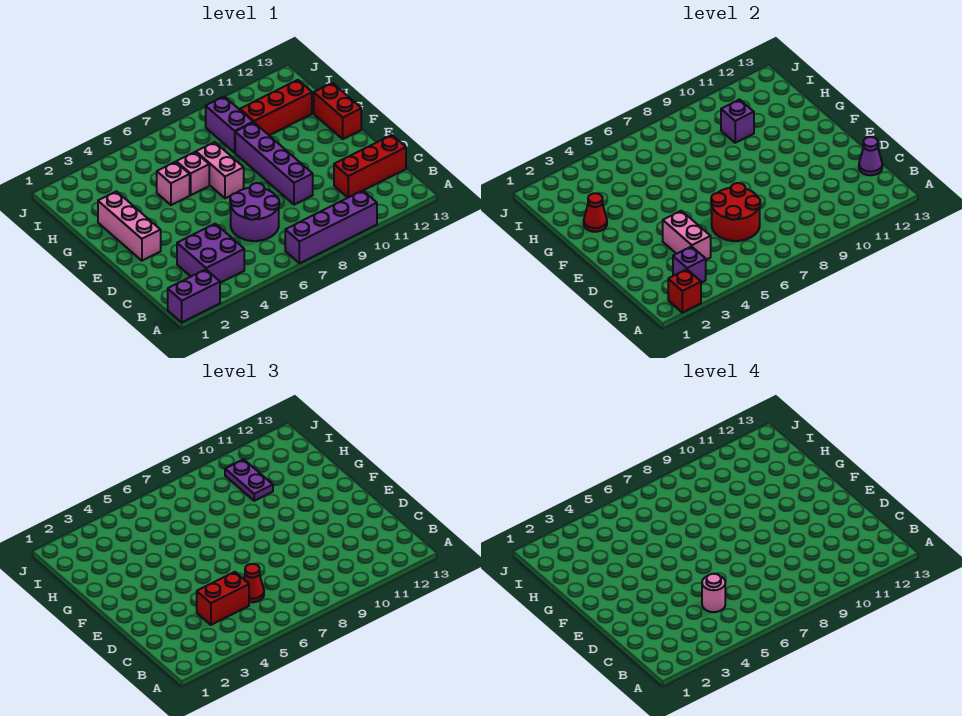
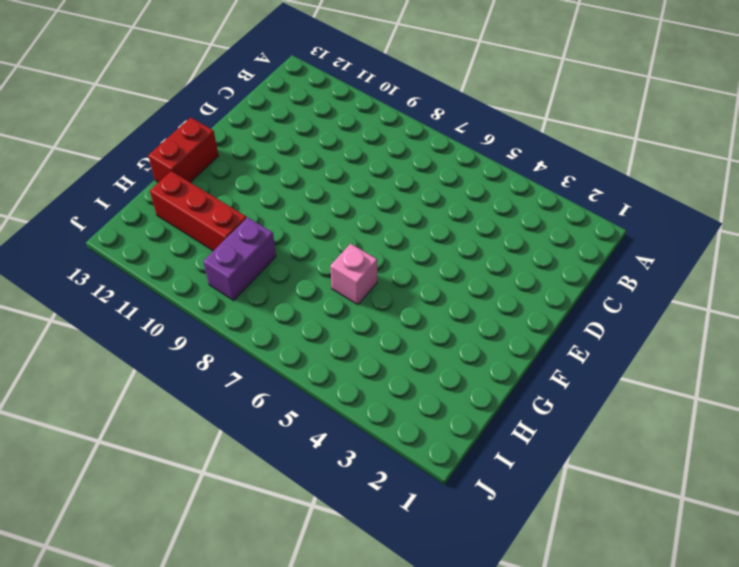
none -> purple brick A1:A2 level 1
none -> purple brick A7:A10 level 1
none -> purple brick B3:C4 level 1

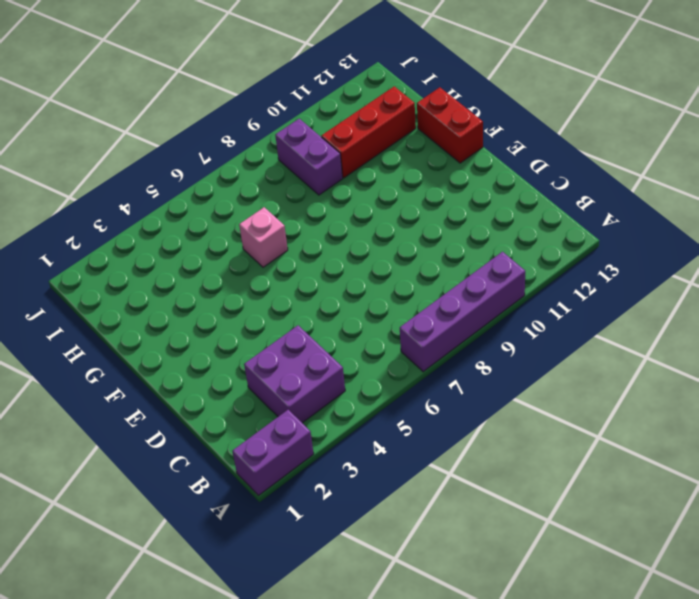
none -> purple round brick C6:D7 level 1
none -> red brick C11:C13 level 1
none -> purple brick D9:G9 level 1

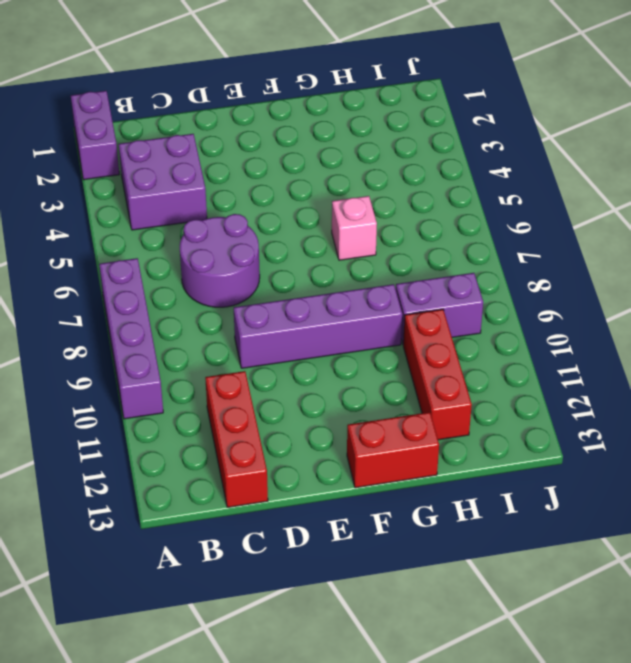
none -> pink brick E2:G2 level 1
none -> pink brick F7:G7 level 1
none -> pink brick G5 level 1

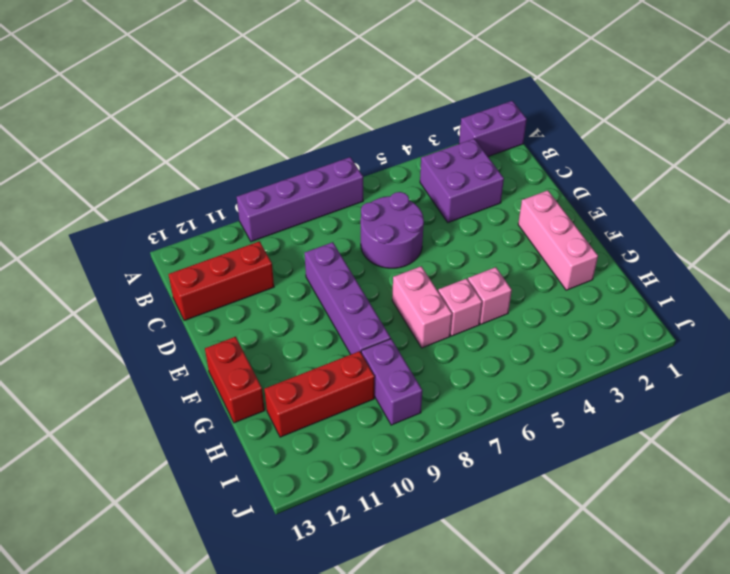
none -> red brick A2 level 2
none -> purple brick B3 level 2
none -> pink brick C4:D4 level 2

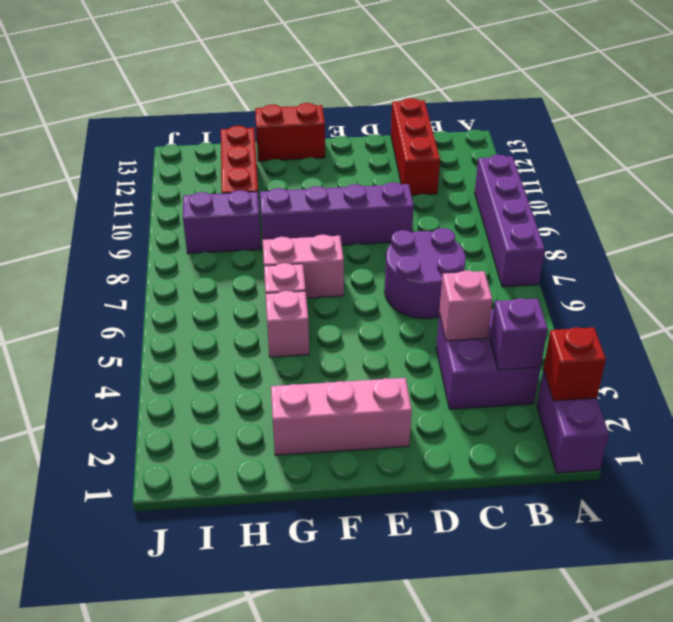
pink brick C4 level 2 -> pink brick C4:D4 level 2
none -> red round brick C6:D7 level 2
none -> purple cone C13 level 2
none -> red cone G2 level 2

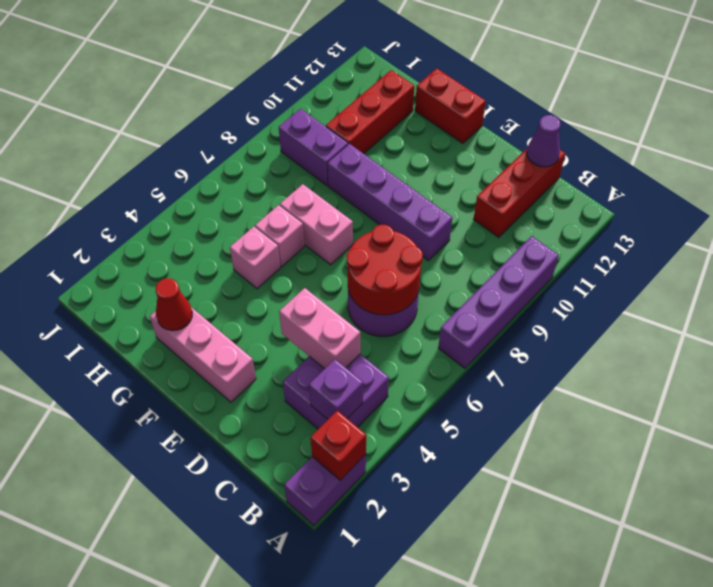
none -> purple brick H10 level 2
none -> red brick C4:C5 level 3
none -> red cone C6 level 3

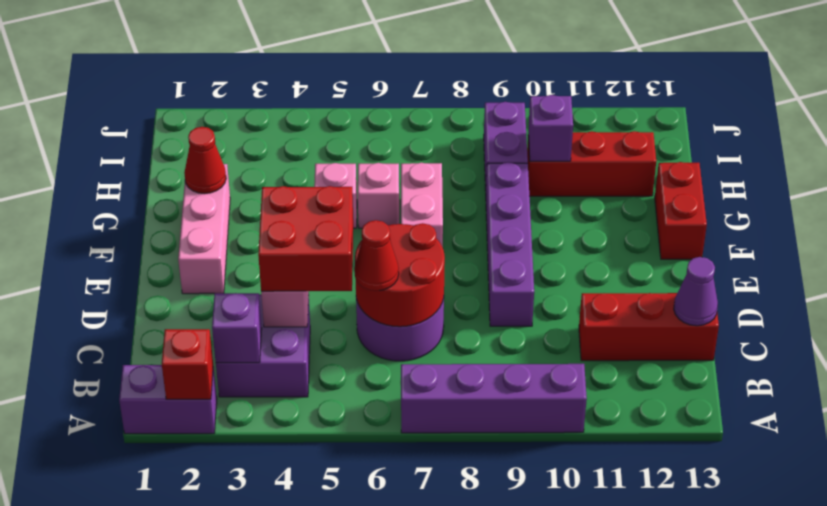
red brick C4:D5 level 3 -> red brick C4:C5 level 3
none -> purple plate H10:I10 level 3
none -> pink round brick C5 level 4

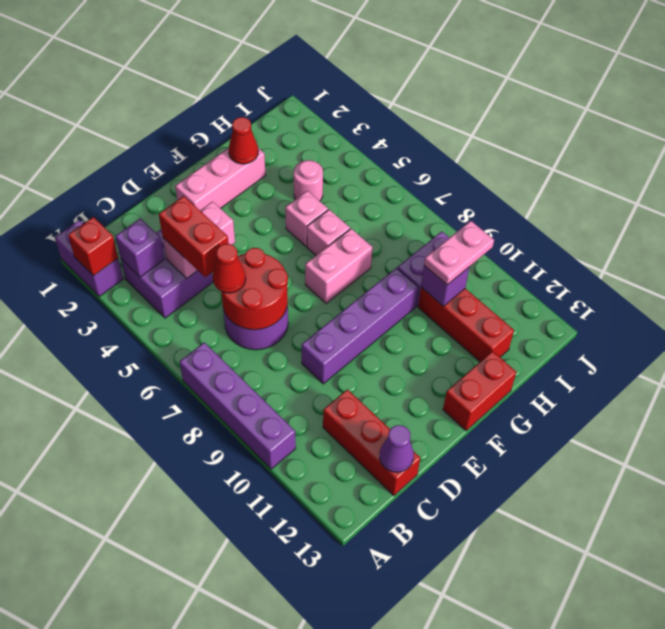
pink round brick H4 level 1 -> pink round brick C5 level 4
pink plate H10:I10 level 3 -> purple plate H10:I10 level 3

